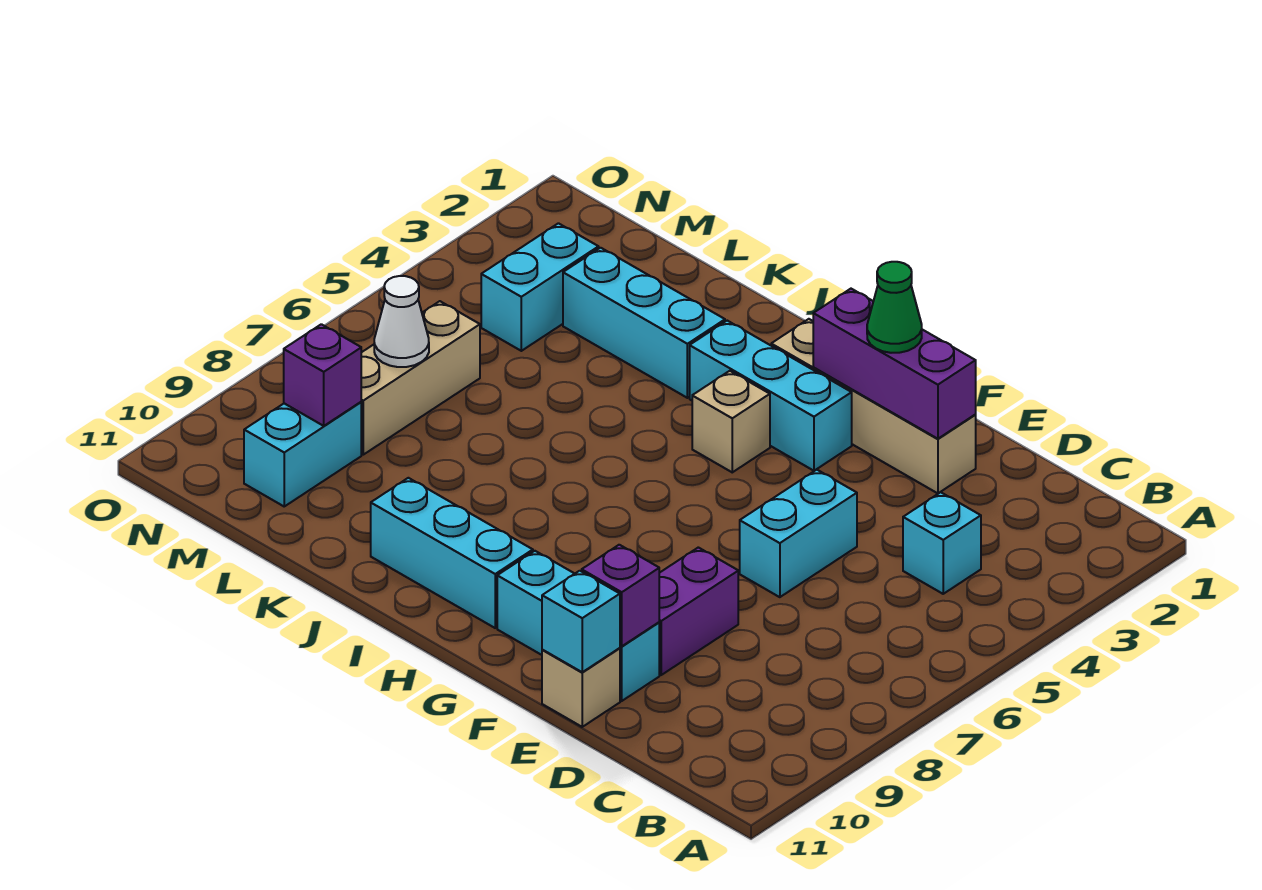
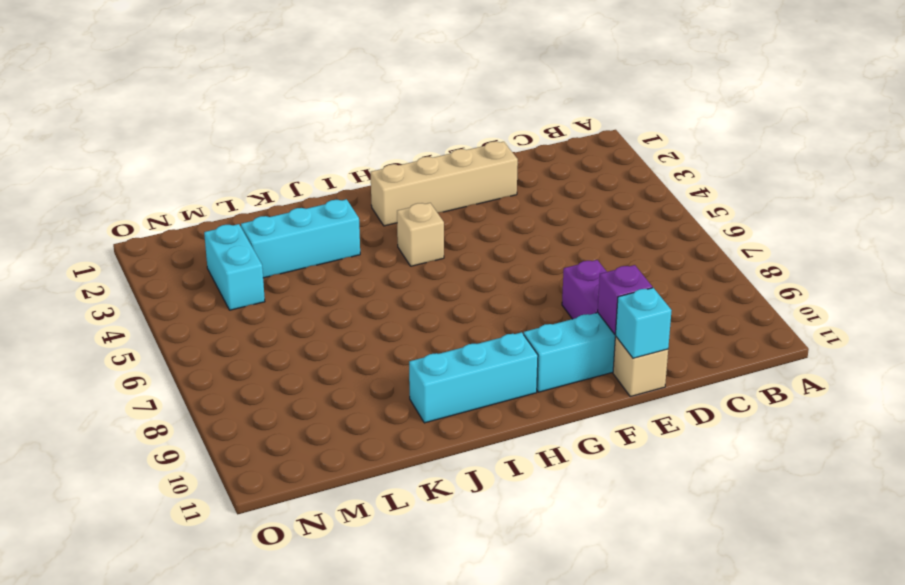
none -> cyan brick C4 level 1
none -> cyan brick E5:E6 level 1
none -> cyan brick G3:I3 level 1

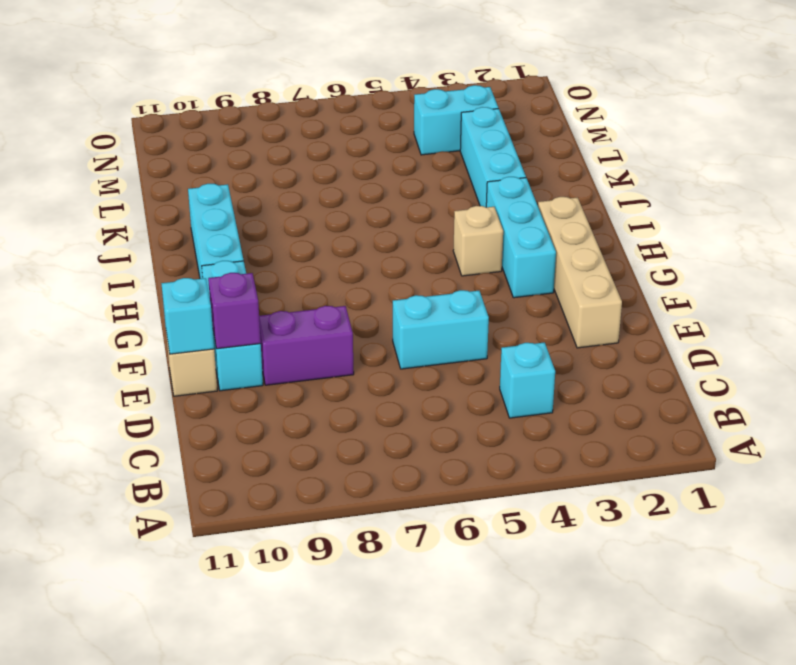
none -> tan brick M6:M8 level 1
none -> cyan brick M9:M10 level 1
none -> purple brick E2:G2 level 2

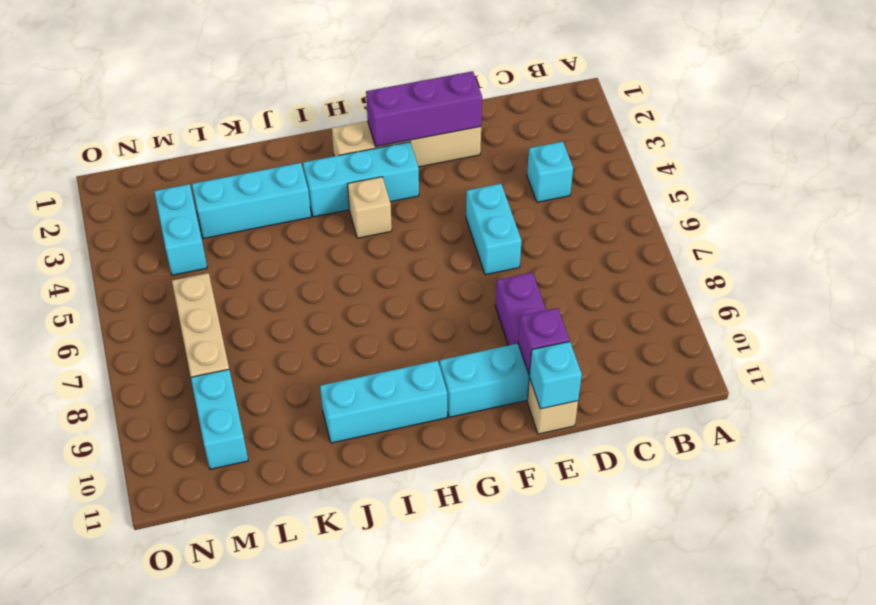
none -> white cone M7 level 2
none -> purple brick M9 level 2
none -> green cone F2 level 3

